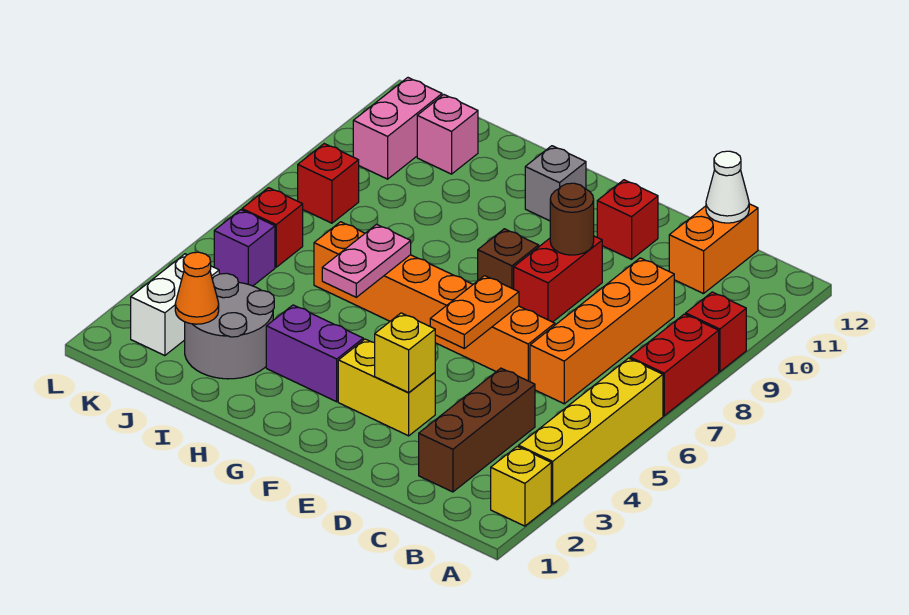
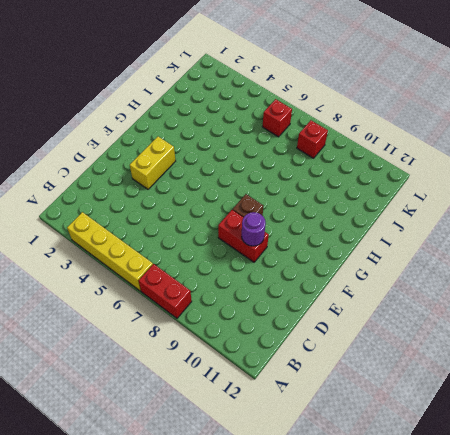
purple round brick E9 level 2 -> brown round brick E9 level 2
none -> yellow brick A2 level 1
none -> red brick A9 level 1
none -> brown brick C2:C4 level 1

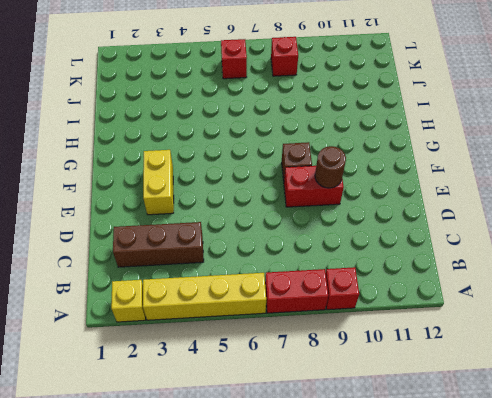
none -> orange brick C6:C9 level 1
none -> orange brick C11:C12 level 1
none -> orange brick D6:I6 level 1

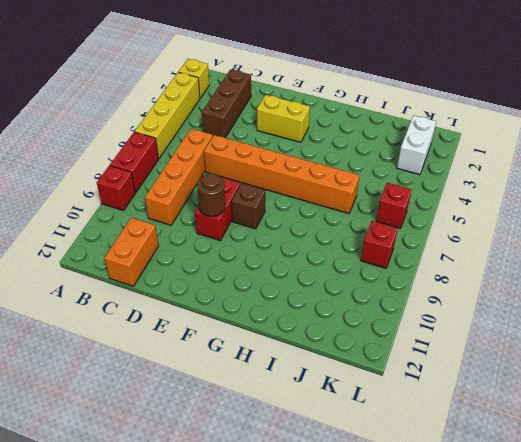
none -> red brick E11 level 1
none -> purple brick G3:H3 level 1
none -> grey brick G11 level 1

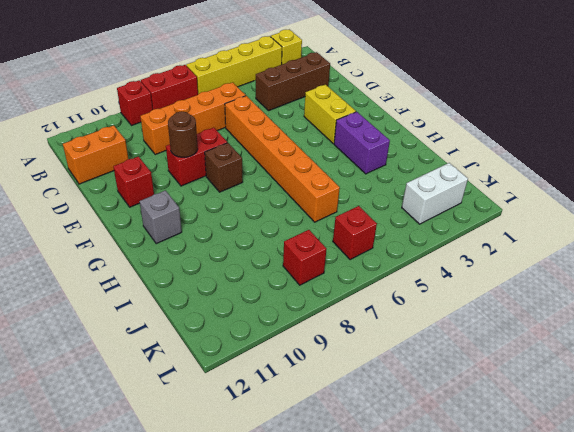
none -> grey round brick I2:J3 level 1
none -> pink brick J11 level 1
none -> purple brick K5 level 1

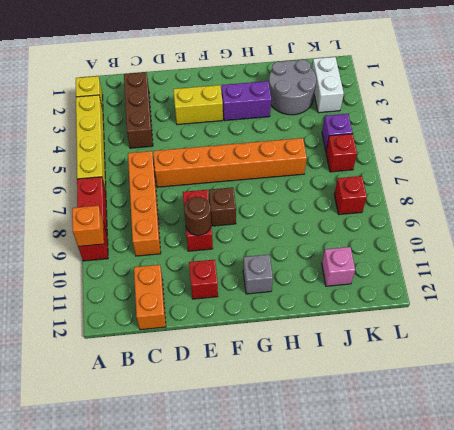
orange brick A9 level 2 -> none
none -> pink brick K10:K11 level 1
none -> white cone C12 level 2
none -> yellow brick E3 level 2

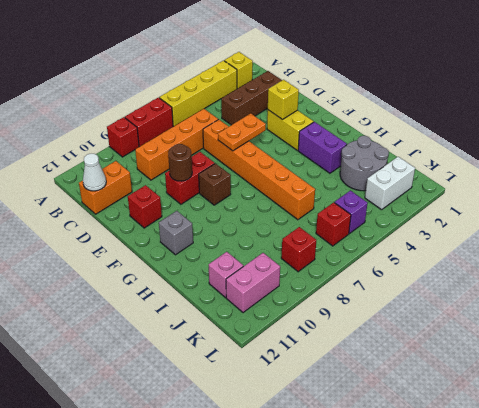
none -> pink plate H5:H6 level 2
none -> orange cone J2 level 2

